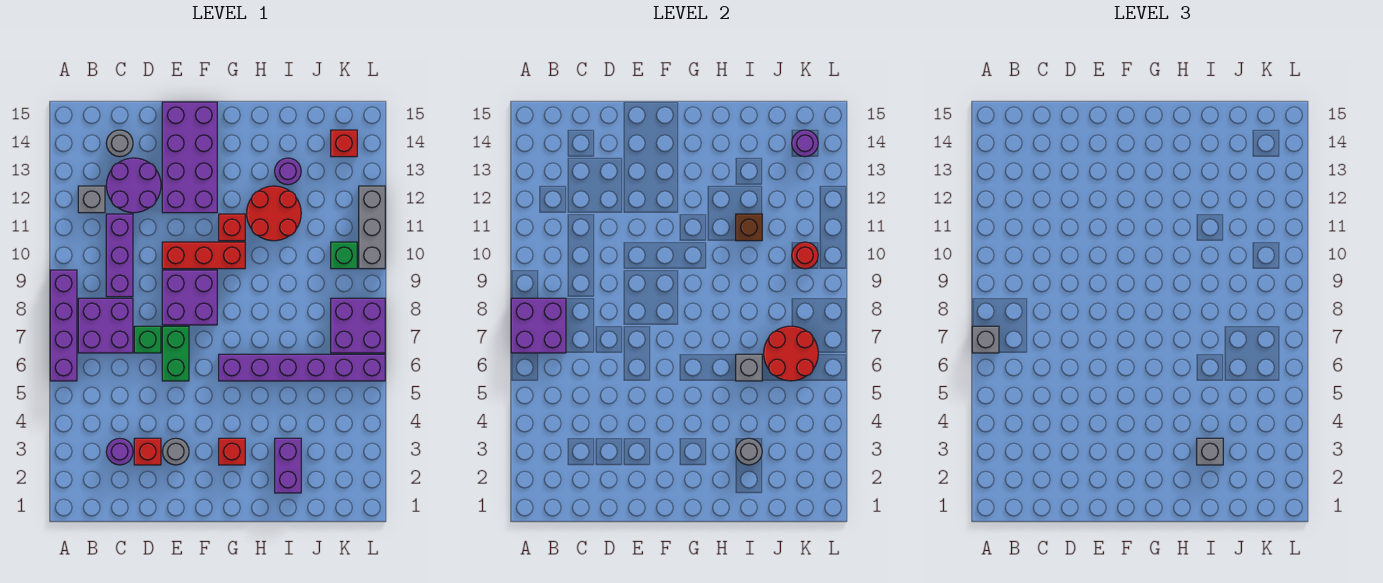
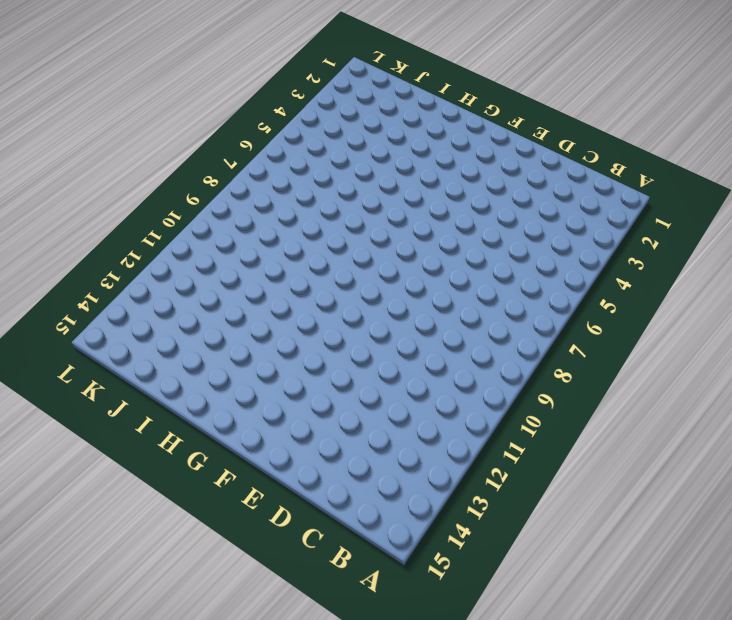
none -> purple brick A6:A9 level 1
none -> purple brick B7:C8 level 1
none -> grey brick B12 level 1
none -> purple round brick C3 level 1

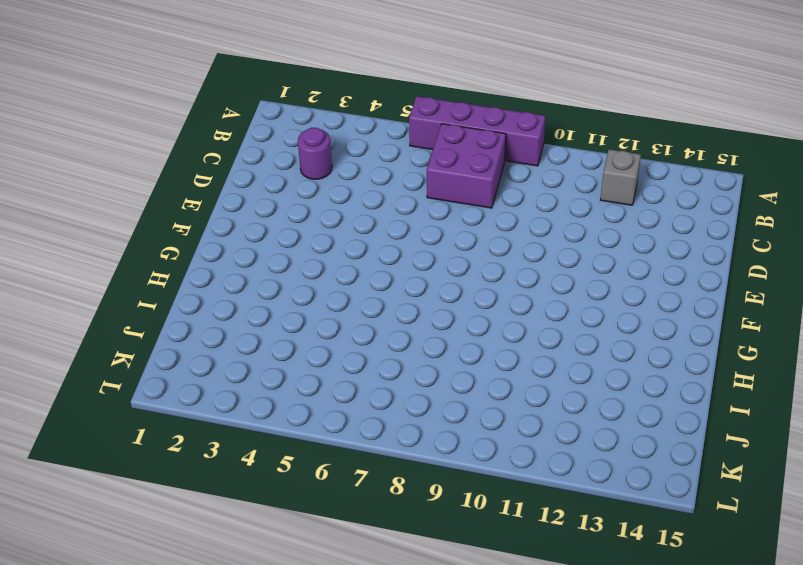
none -> purple brick C9:C11 level 1
none -> purple round brick C12:D13 level 1
none -> grey round brick C14 level 1
none -> red brick D3 level 1

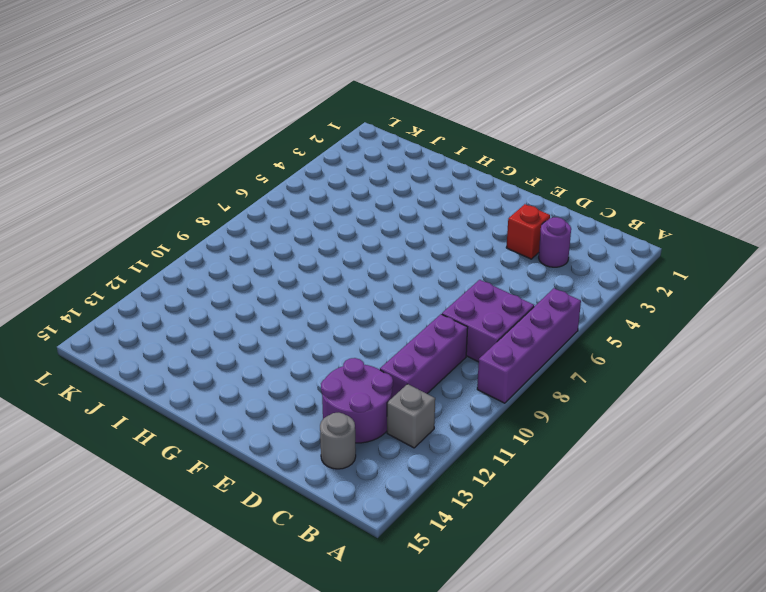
none -> green brick D7 level 1
none -> grey round brick E3 level 1
none -> green brick E6:E7 level 1
none -> purple brick E8:F9 level 1

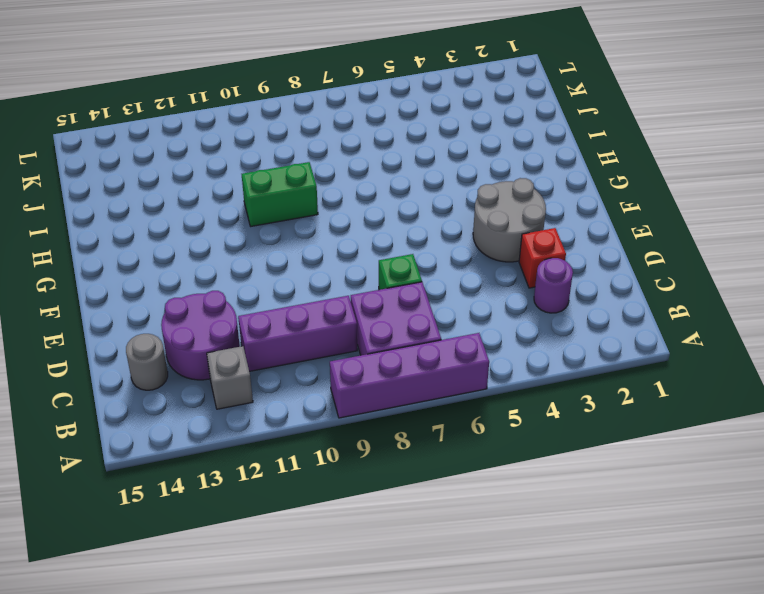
grey round brick E3:F4 level 1 -> grey round brick E3 level 1
green brick H9:H10 level 1 -> green brick E6:E7 level 1
none -> purple brick E8:F9 level 1
none -> red brick E10:G10 level 1
none -> purple brick E12:F15 level 1
none -> red brick G3 level 1

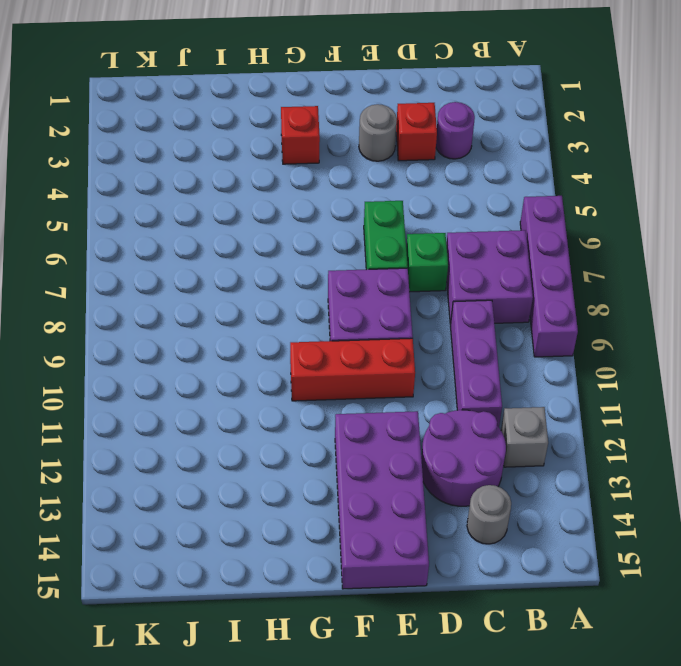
none -> purple brick G6:L6 level 1
none -> red brick G11 level 1
none -> red round brick H11:I12 level 1
none -> purple brick I2:I3 level 1

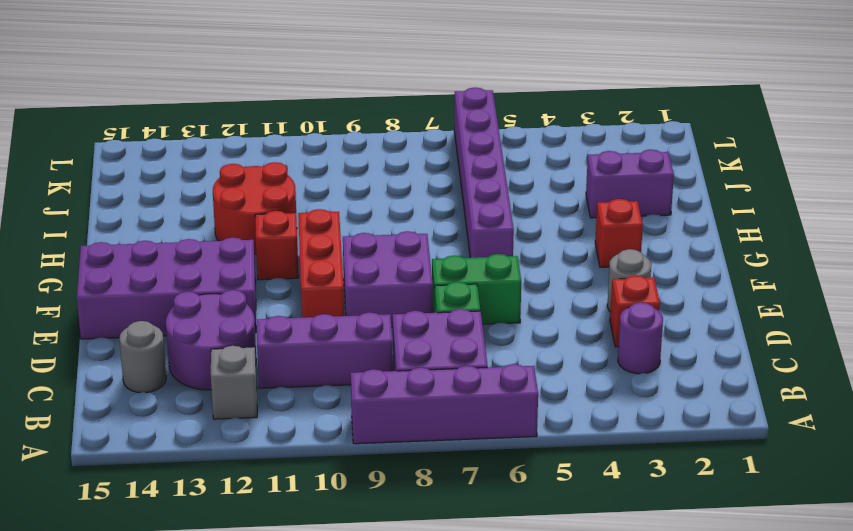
none -> purple round brick I13 level 1
none -> purple brick K7:L8 level 1
none -> green brick K10 level 1
none -> red brick K14 level 1

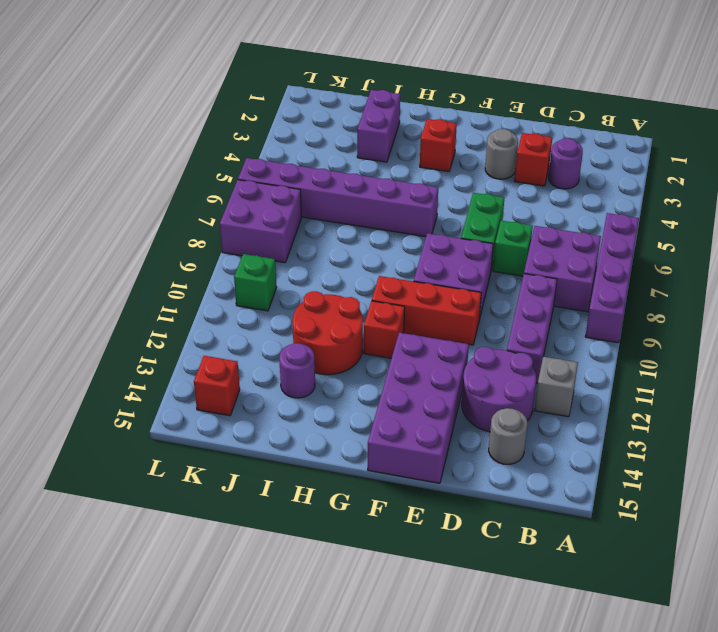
none -> grey brick L10:L12 level 1
none -> purple brick A7:B8 level 2
none -> grey round brick I3 level 2
none -> grey brick I6 level 2

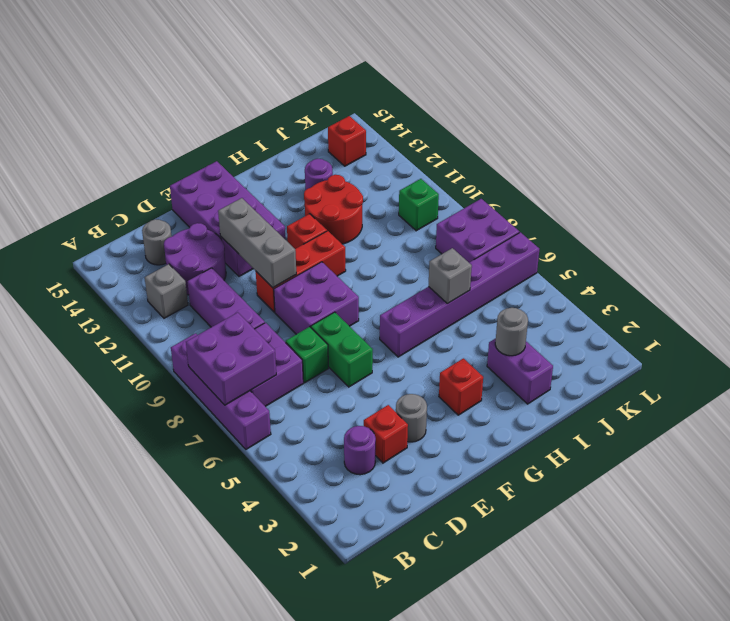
grey brick E10:E12 level 2 -> grey brick L10:L12 level 1
none -> brown brick I11 level 2
none -> red round brick J6:K7 level 2
none -> red round brick K10 level 2
none -> purple round brick K14 level 2

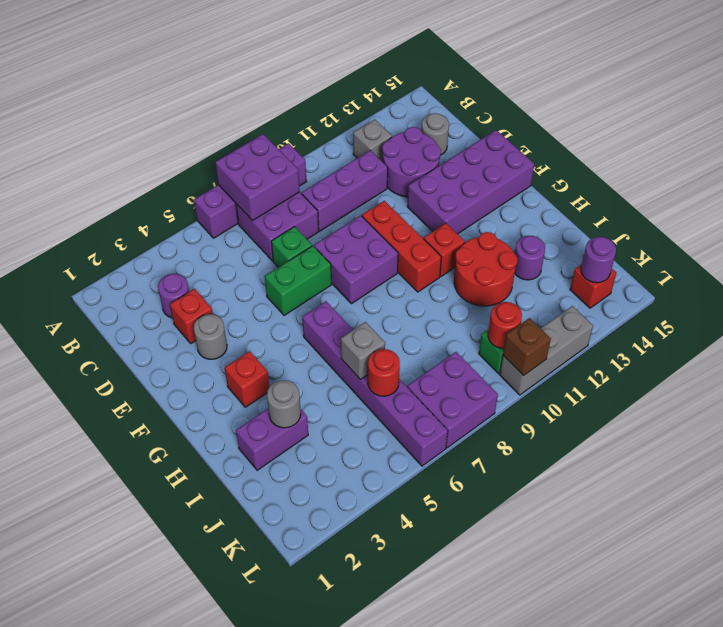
red round brick J6 level 2 -> red round brick J6:K7 level 2
brown brick L10 level 2 -> brown brick I11 level 2
none -> grey brick A7 level 3
none -> grey brick I3 level 3

